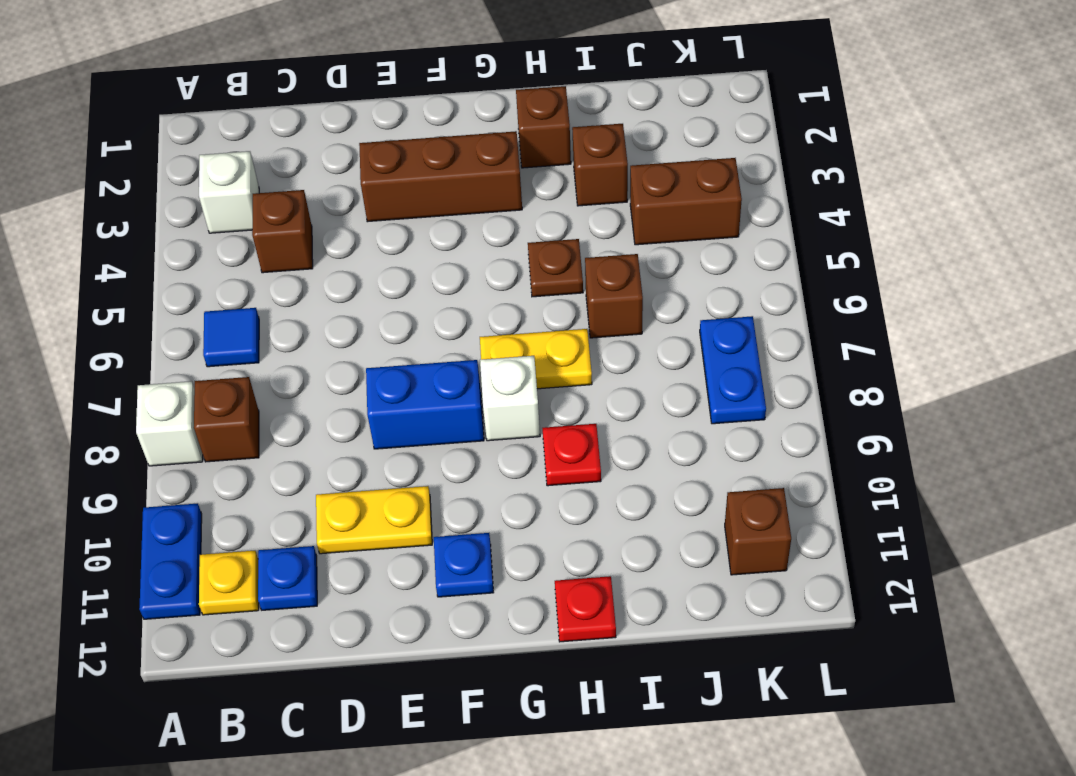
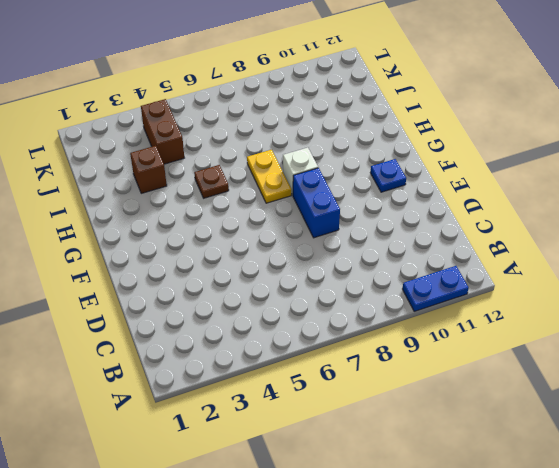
none -> white brick A8 level 1
none -> white brick B3 level 1
none -> blue tile B6 level 1

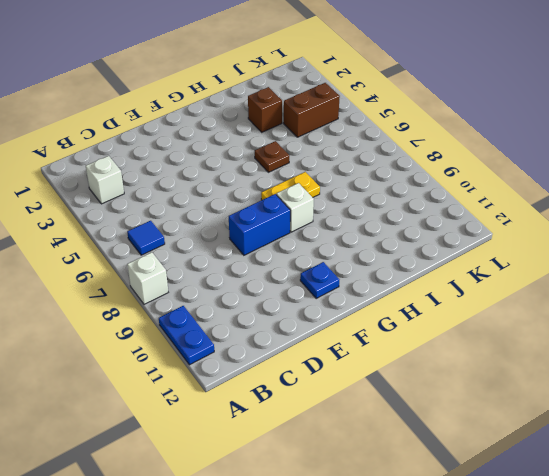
none -> brown brick B8 level 1
none -> yellow plate B11 level 1
none -> brown brick C4 level 1

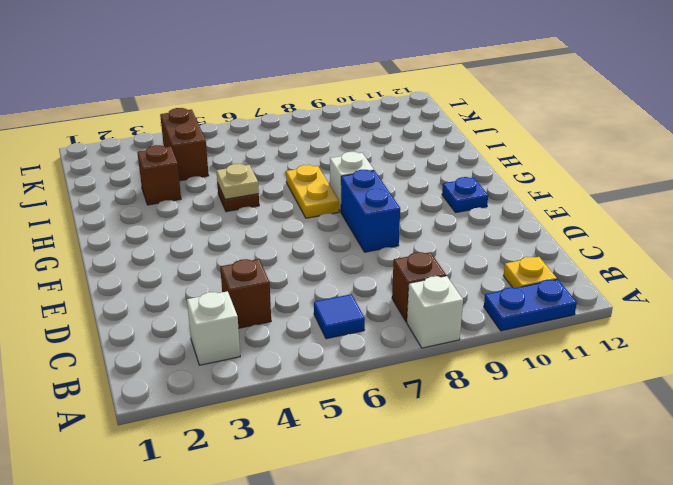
tan plate H5 level 2 -> none
none -> blue plate C11 level 1
none -> yellow plate D10:E10 level 1
none -> brown brick E3:G3 level 1

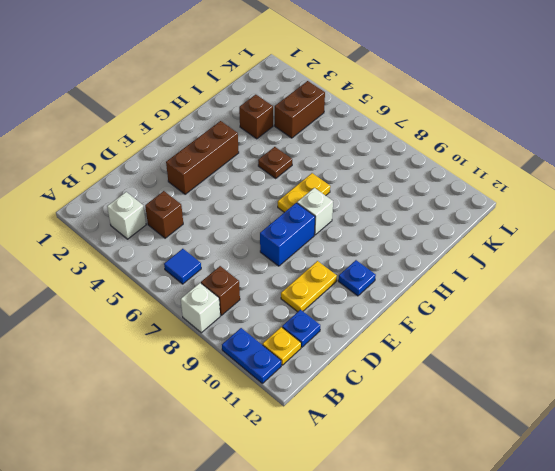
none -> brown brick H2 level 1
none -> red plate H9 level 1
none -> red plate H12 level 1

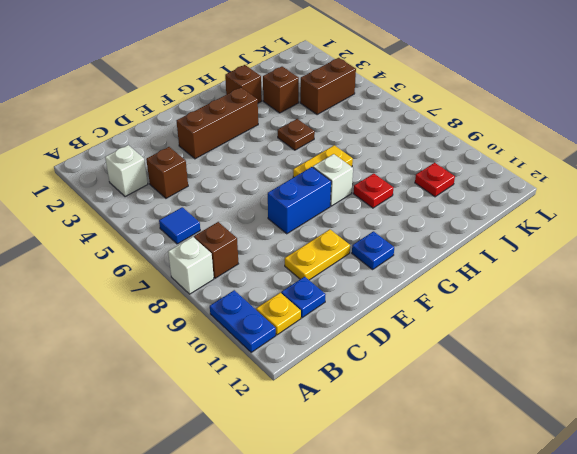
red plate J10 level 1 -> red plate H12 level 1
none -> brown brick I6 level 1
none -> blue plate K7:K8 level 1
none -> brown brick K11 level 1

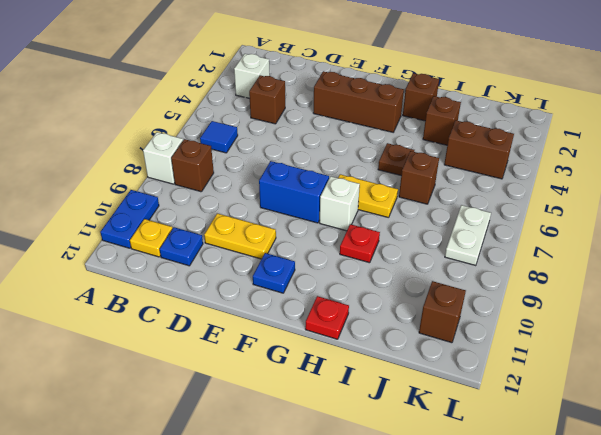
white plate K7:K8 level 1 -> blue plate K7:K8 level 1

